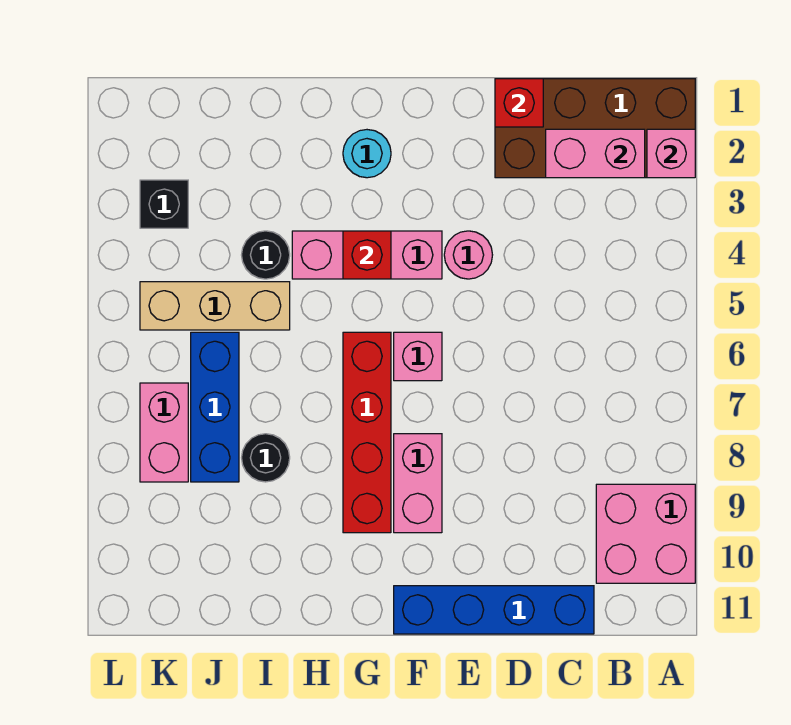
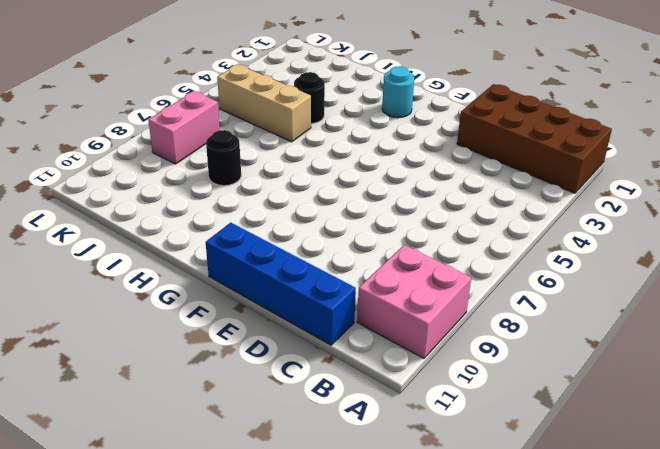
none -> pink round brick E4 level 1
none -> pink brick F4:H4 level 1
none -> pink brick F6 level 1

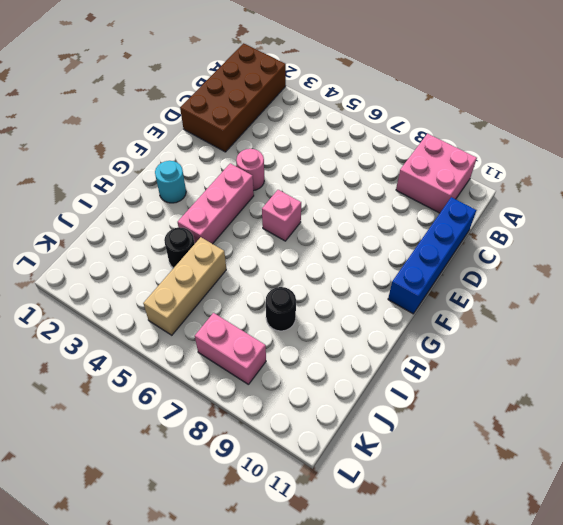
none -> pink brick F8:F9 level 1
none -> red brick G6:G9 level 1
none -> blue brick J6:J8 level 1

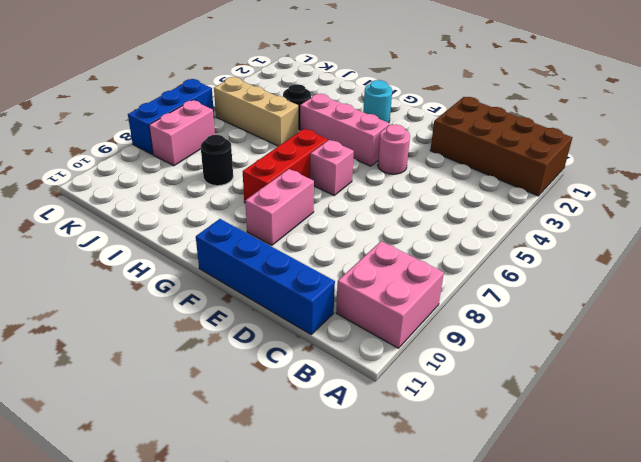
red brick G6:G8 level 1 -> red brick G6:G9 level 1
blue brick L6:L8 level 1 -> blue brick J6:J8 level 1
none -> black brick K3 level 1
none -> pink brick A2 level 2
none -> pink brick B2:C2 level 2

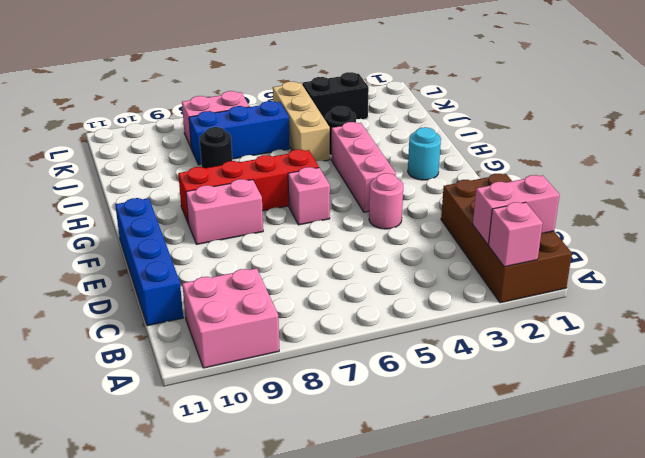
pink brick B1:B2 level 2 -> pink brick B2:C2 level 2
black brick K3:K4 level 1 -> black brick K3 level 1
none -> red brick D1 level 2
none -> red brick G4 level 2

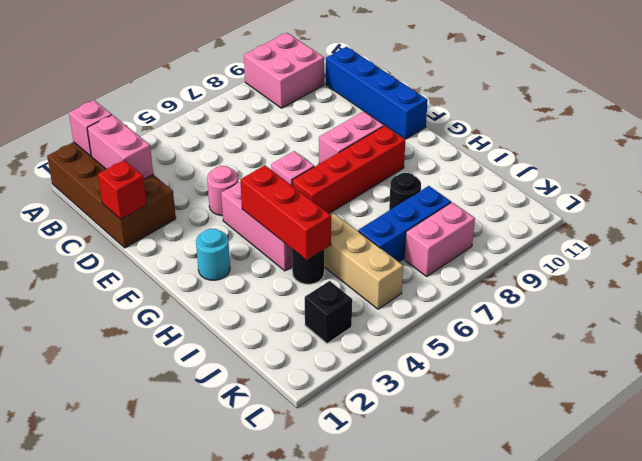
red brick G4:I4 level 2 -> red brick G4 level 2

